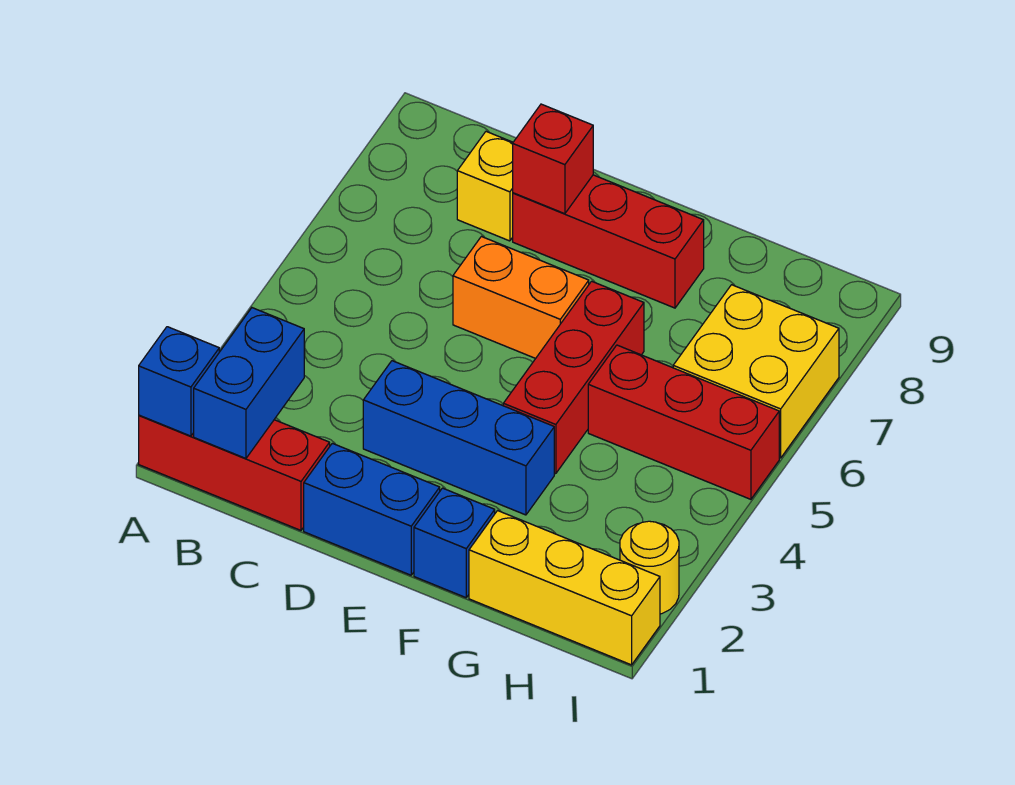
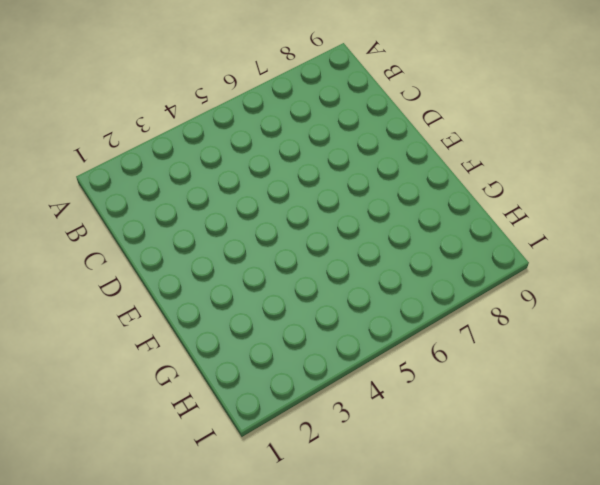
none -> red brick A1:C1 level 1
none -> yellow brick C8 level 1
none -> blue brick D1:E1 level 1

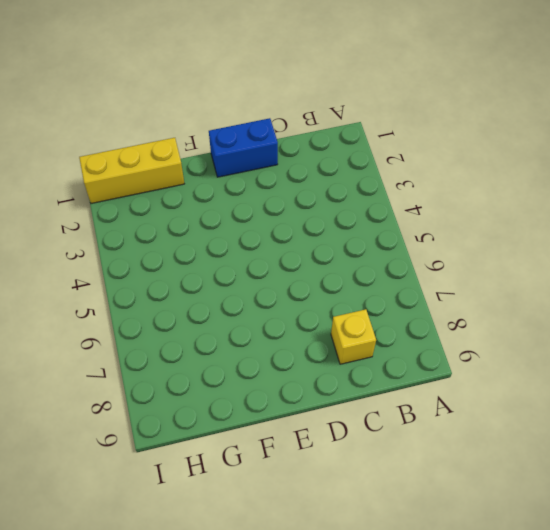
none -> red brick A1:C1 level 1
none -> blue brick D3:F3 level 1
none -> orange brick D6:E6 level 1

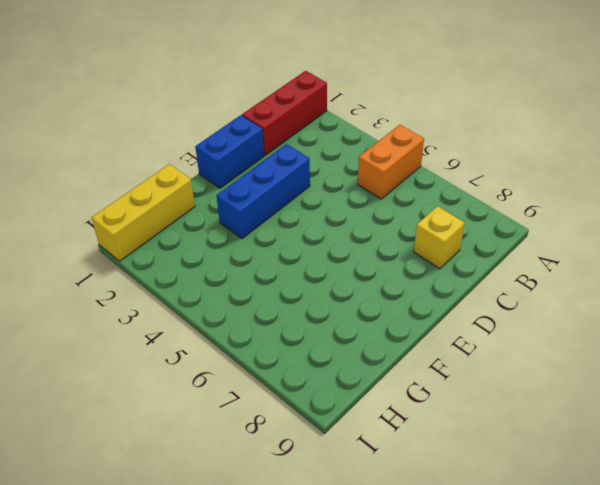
orange brick A5:B5 level 1 -> orange brick D6:E6 level 1
none -> red brick D8:F8 level 1
none -> blue brick F1 level 1
none -> red brick F4:F6 level 1

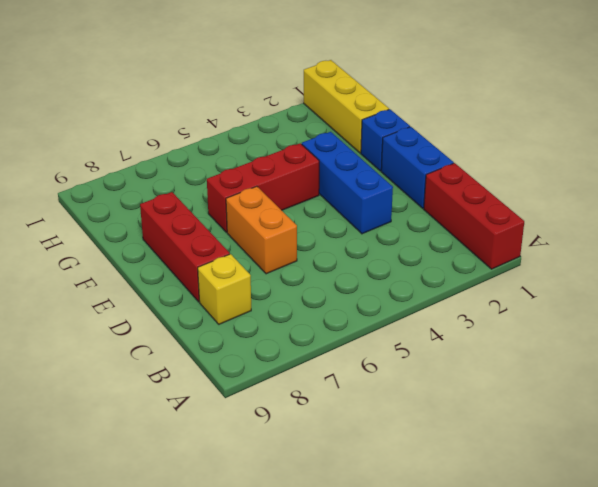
none -> red brick G5:I5 level 1
none -> yellow brick H6:I7 level 1
none -> yellow round brick I2 level 1

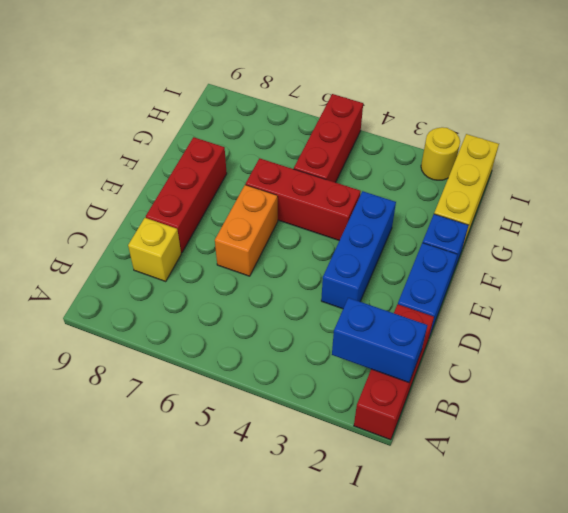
none -> yellow brick H6:I7 level 1
none -> blue brick A1 level 2
none -> red brick D8 level 2

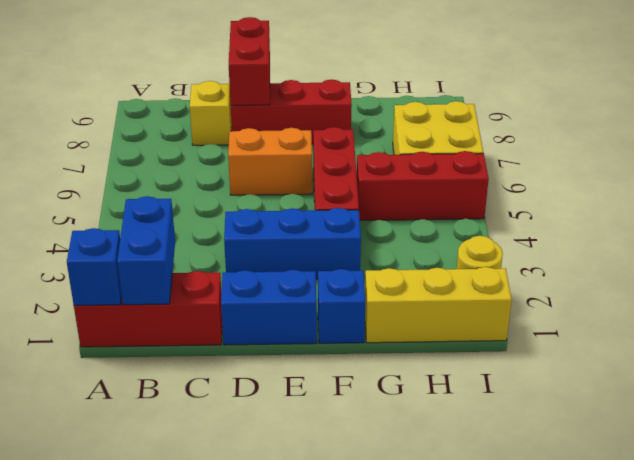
red brick D8:D9 level 2 -> red brick D8 level 2

